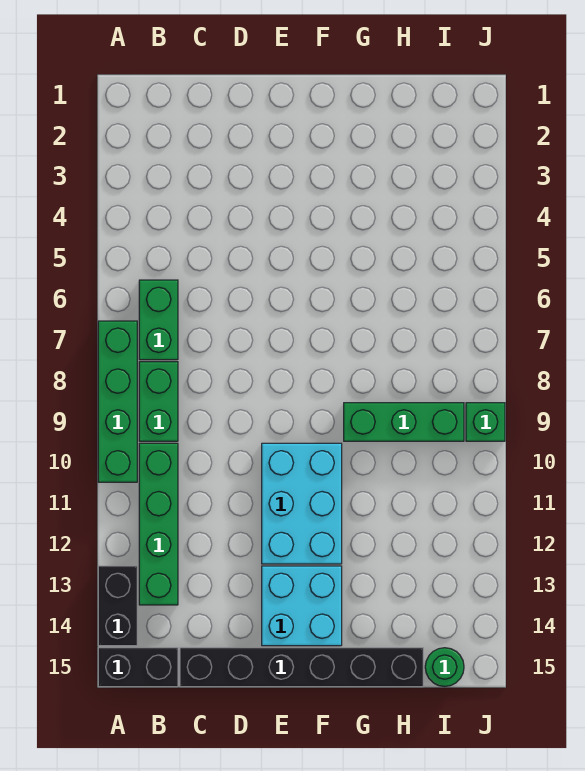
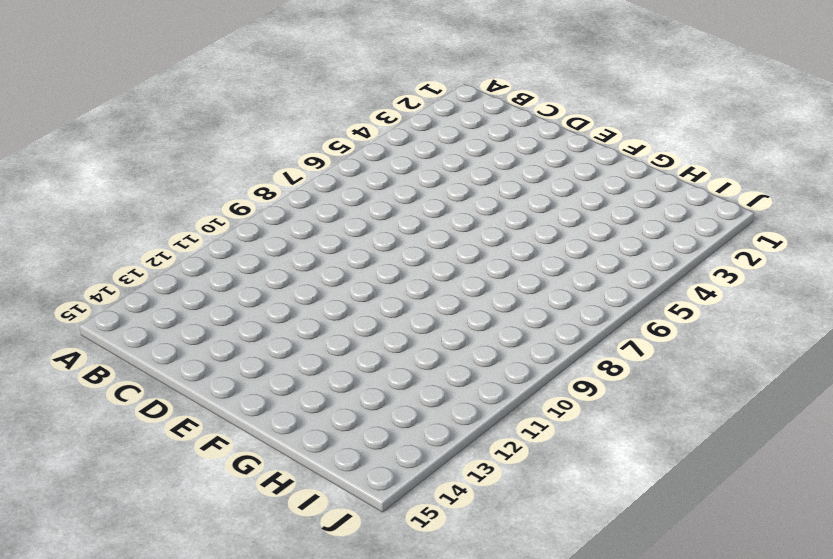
none -> green brick A7:A10 level 1
none -> black brick A13:A14 level 1
none -> black brick A15:B15 level 1

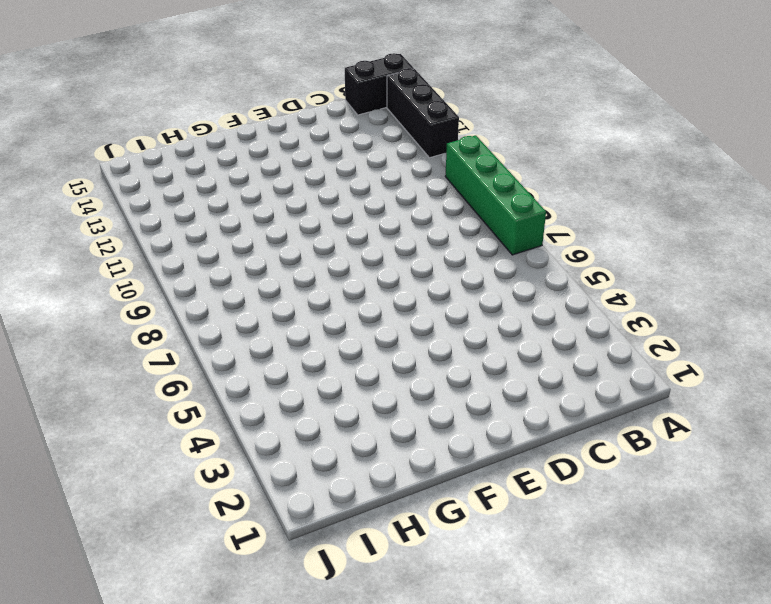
black brick A12:A14 level 1 -> black brick A13:A14 level 1
none -> green brick B6:B7 level 1
none -> green brick B8:B9 level 1
none -> green brick B10:B13 level 1

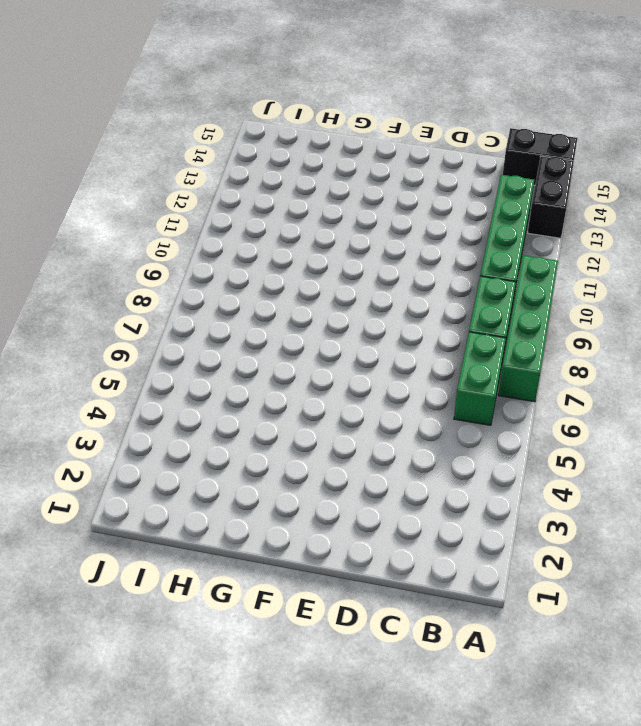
none -> black brick C15:H15 level 1
none -> cyan brick E10:F12 level 1
none -> cyan brick E13:F14 level 1

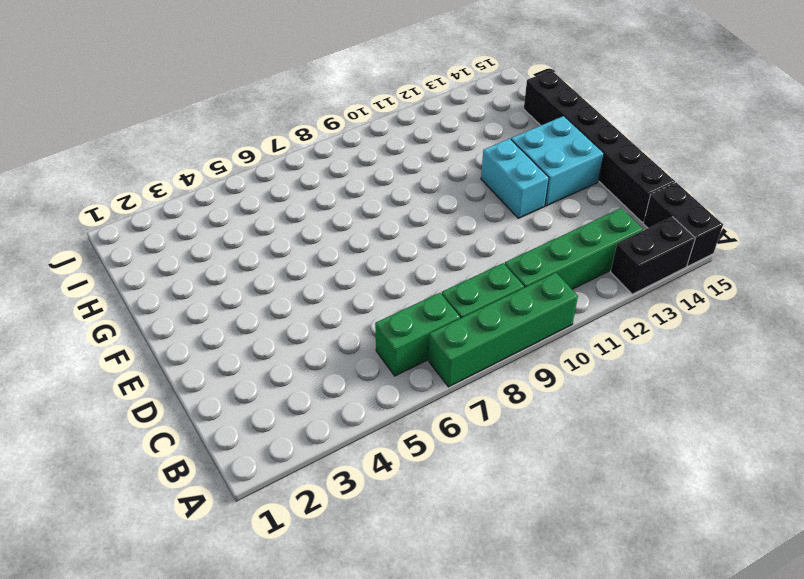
cyan brick E12:F12 level 1 -> cyan brick E10:F12 level 1
none -> green brick G9:I9 level 1
none -> green round brick I15 level 1
none -> green brick J9 level 1

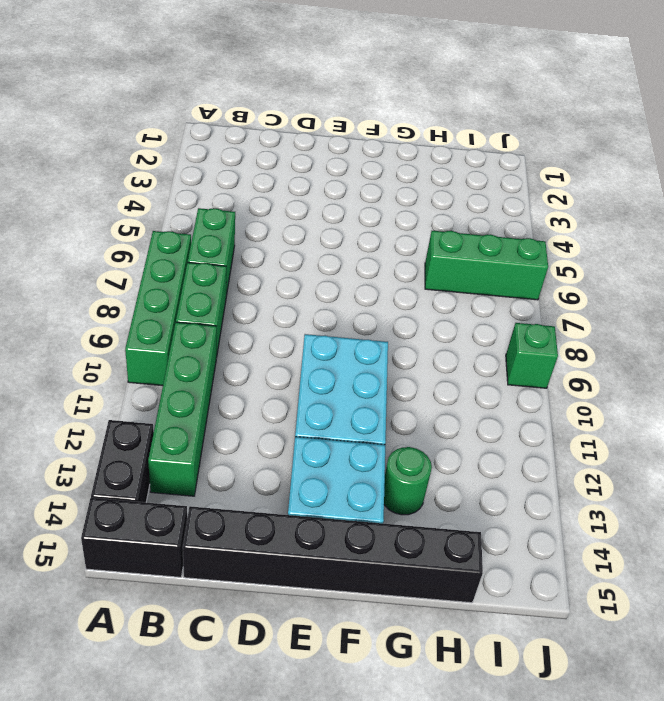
green round brick G13 level 1 -> green round brick I15 level 1
green brick H6:J6 level 1 -> green brick G9:I9 level 1

